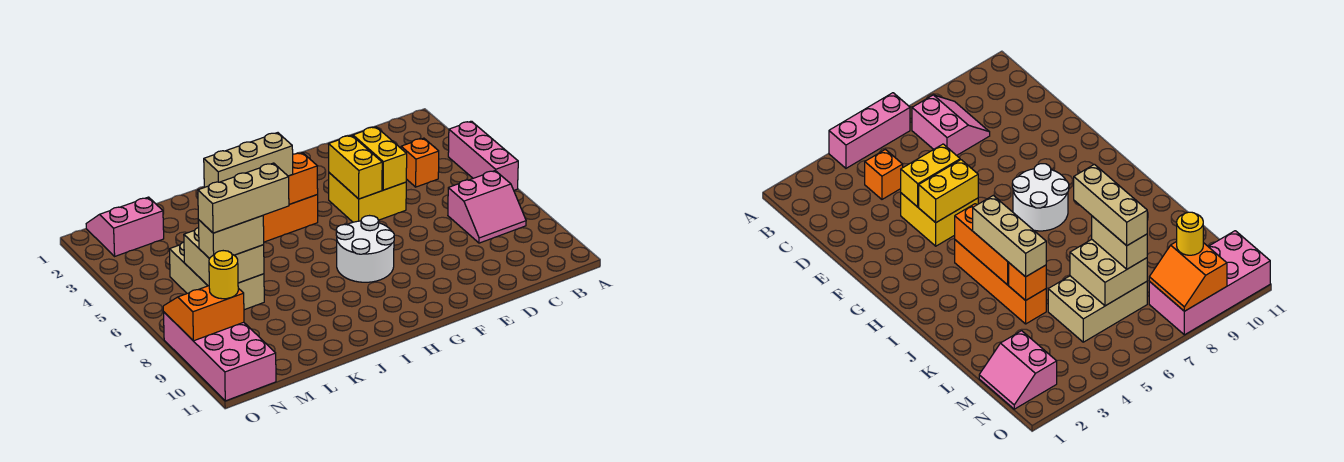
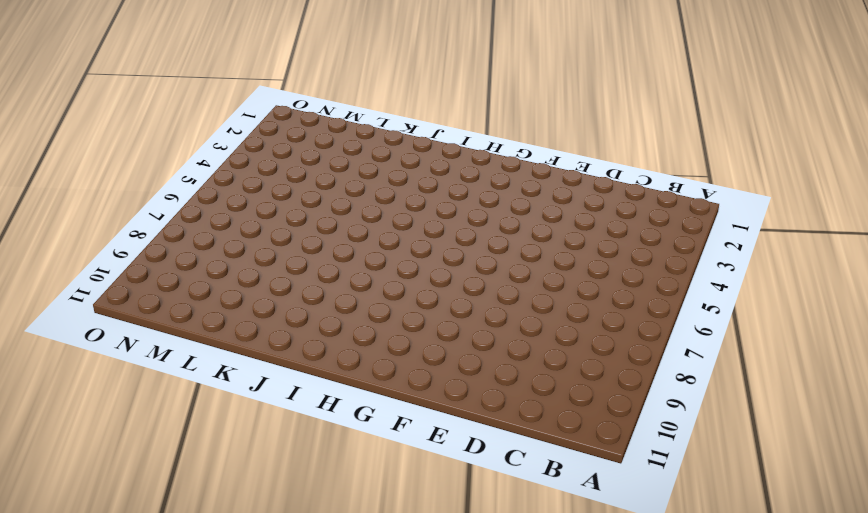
none -> pink brick A4:A6 level 1
none -> pink slope B7:C8 level 1 top 7
none -> orange brick C4 level 1

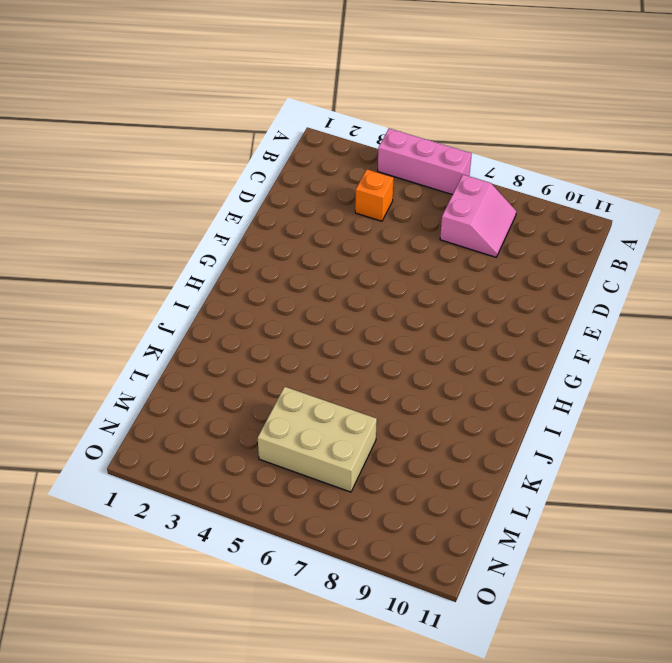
none -> yellow brick E4:F5 level 1
none -> white round brick G7:H8 level 1
none -> orange brick H4:K4 level 1

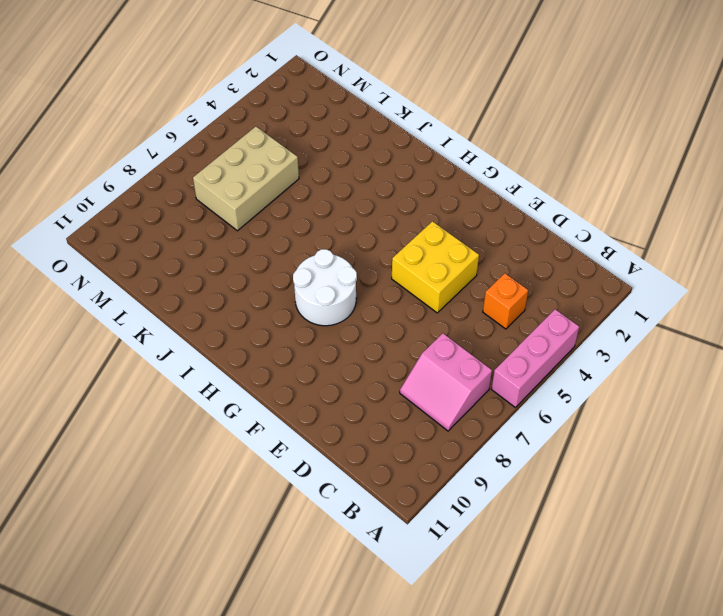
none -> orange brick H4:K4 level 1
none -> pink slope M1:N2 level 1 top 2
none -> pink brick N8:O11 level 1

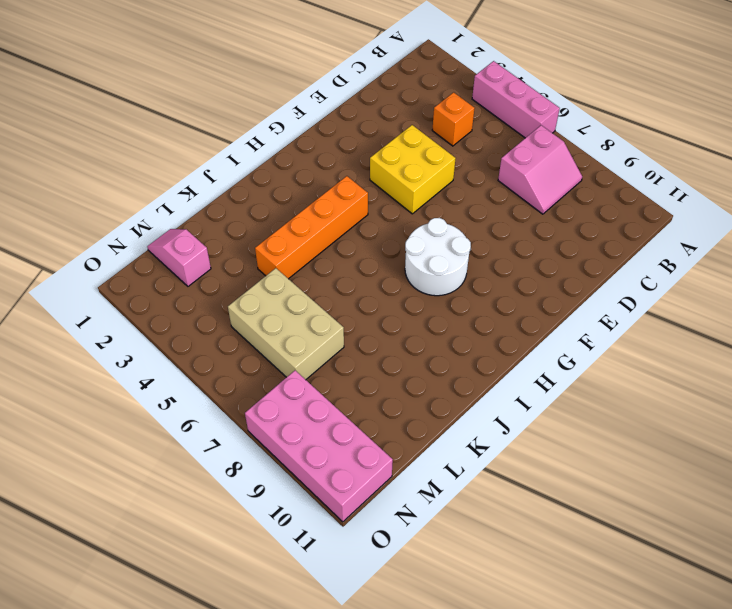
pink slope M1:M2 level 1 top 2 -> pink slope M1:N2 level 1 top 2
none -> yellow brick E4:E5 level 2
none -> yellow brick F4:F5 level 2
none -> orange brick H4:J4 level 2

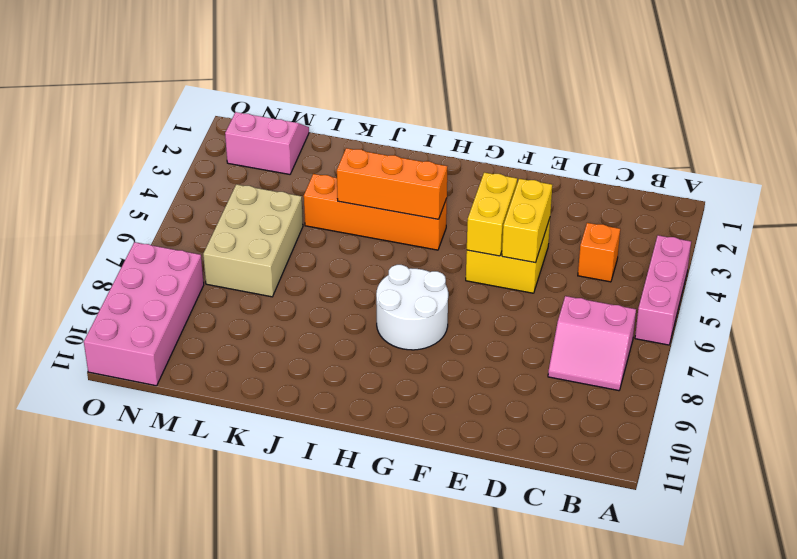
none -> orange brick K4 level 2
none -> tan brick L6:M7 level 2
none -> orange slope N8:O9 level 2 top 9

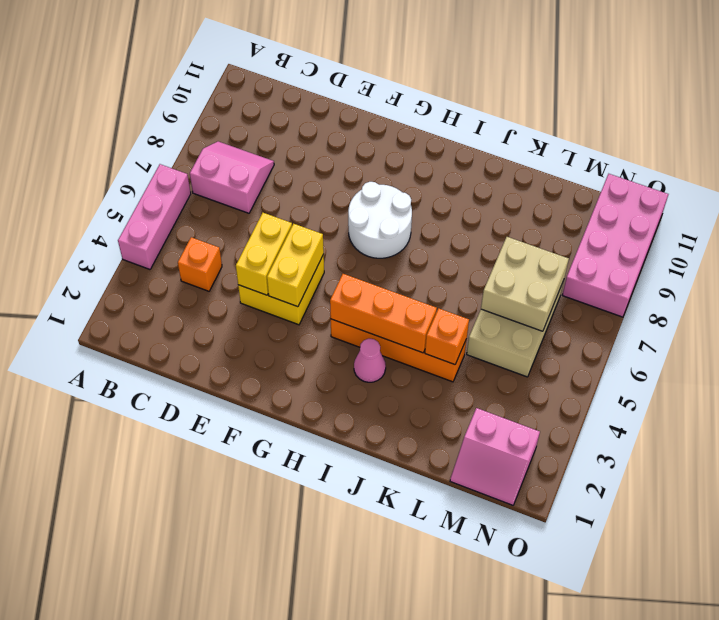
pink cone I3 level 1 -> none
none -> orange slope N8:O9 level 2 top 9
none -> tan brick I4:K4 level 3
none -> tan brick L7:M7 level 3

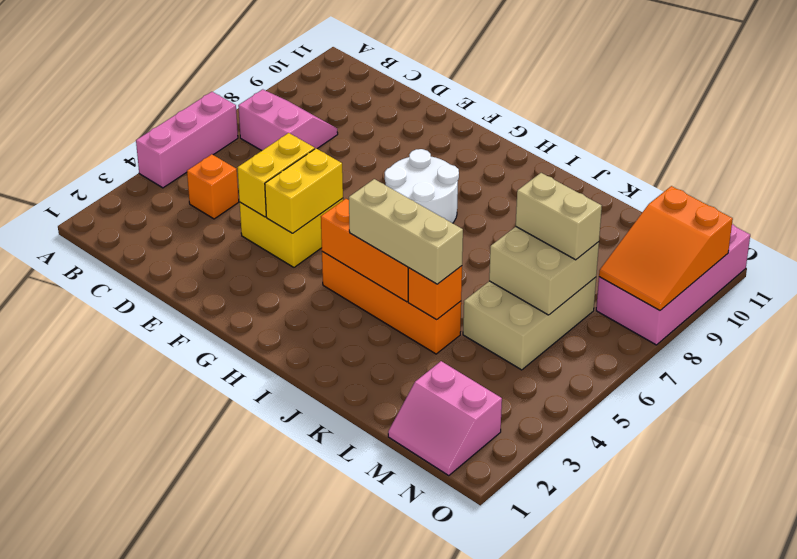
orange slope N8:O10 level 2 top 10 -> orange slope N8:O9 level 2 top 9
none -> yellow round brick N9 level 3
none -> tan brick K7:M7 level 4

